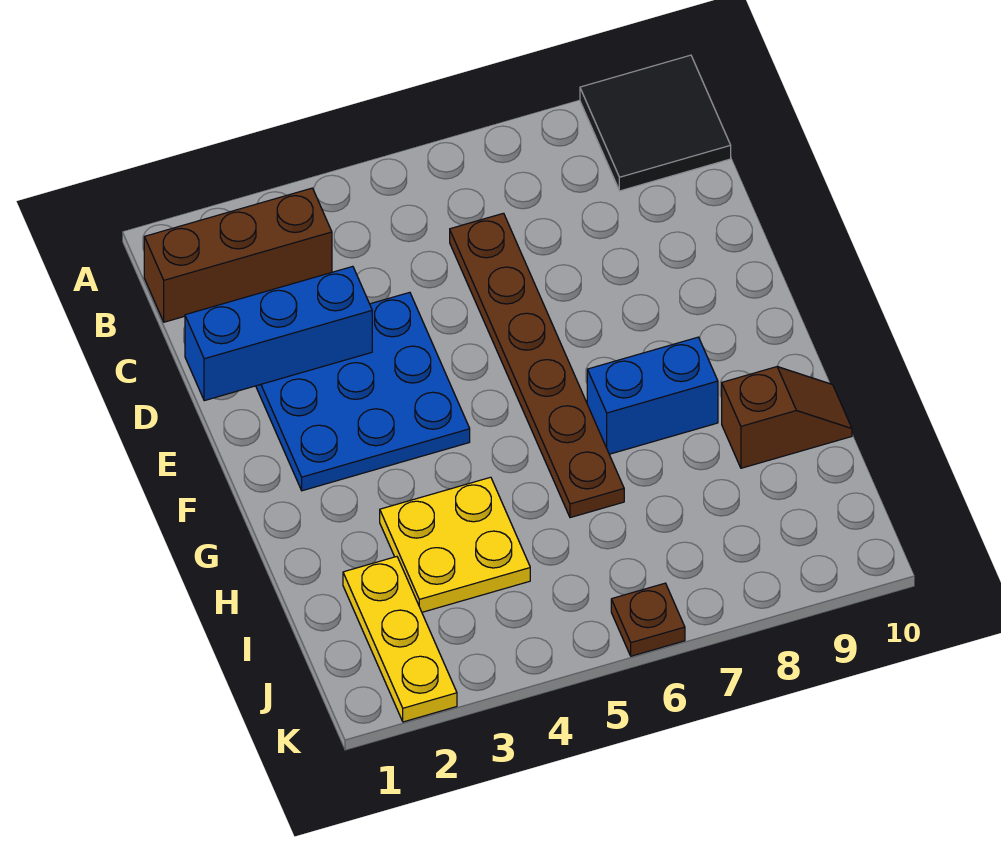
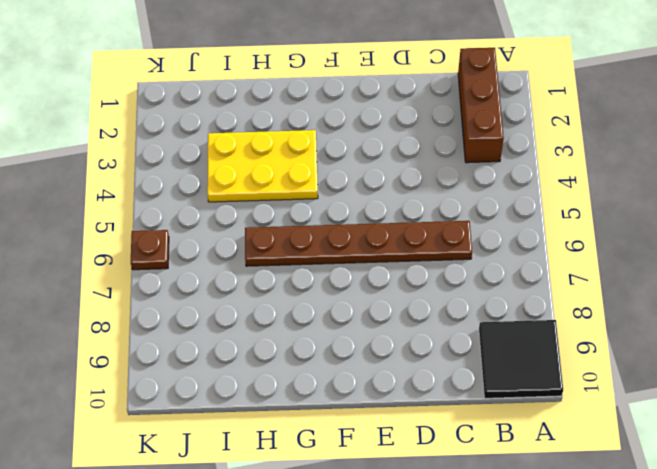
yellow plate G3:I4 level 1 -> yellow plate H3:I4 level 1
none -> blue plate D2:F4 level 1
none -> blue brick G7:G8 level 1

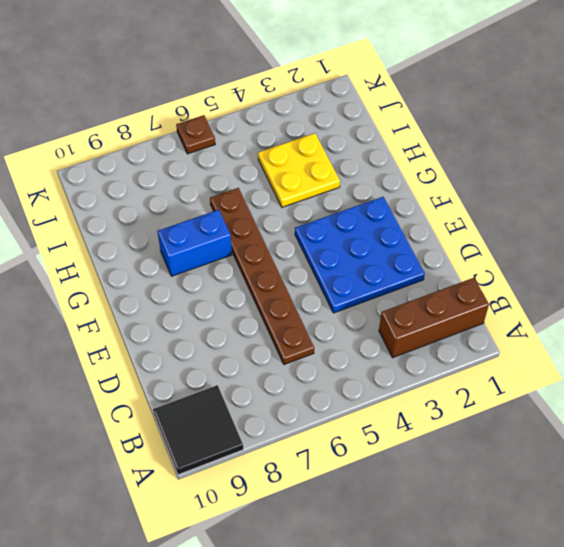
none -> brown slope H9:H10 level 1 top 9
none -> yellow plate I2:K2 level 1

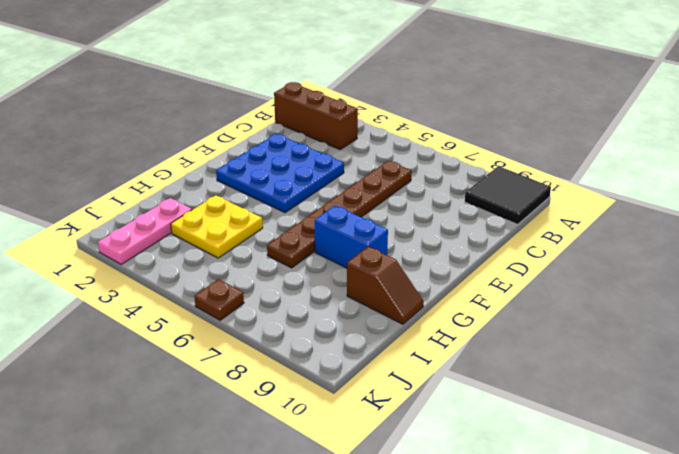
pink plate I2:K2 level 1 -> yellow plate I2:K2 level 1
none -> blue brick D1:D3 level 2

